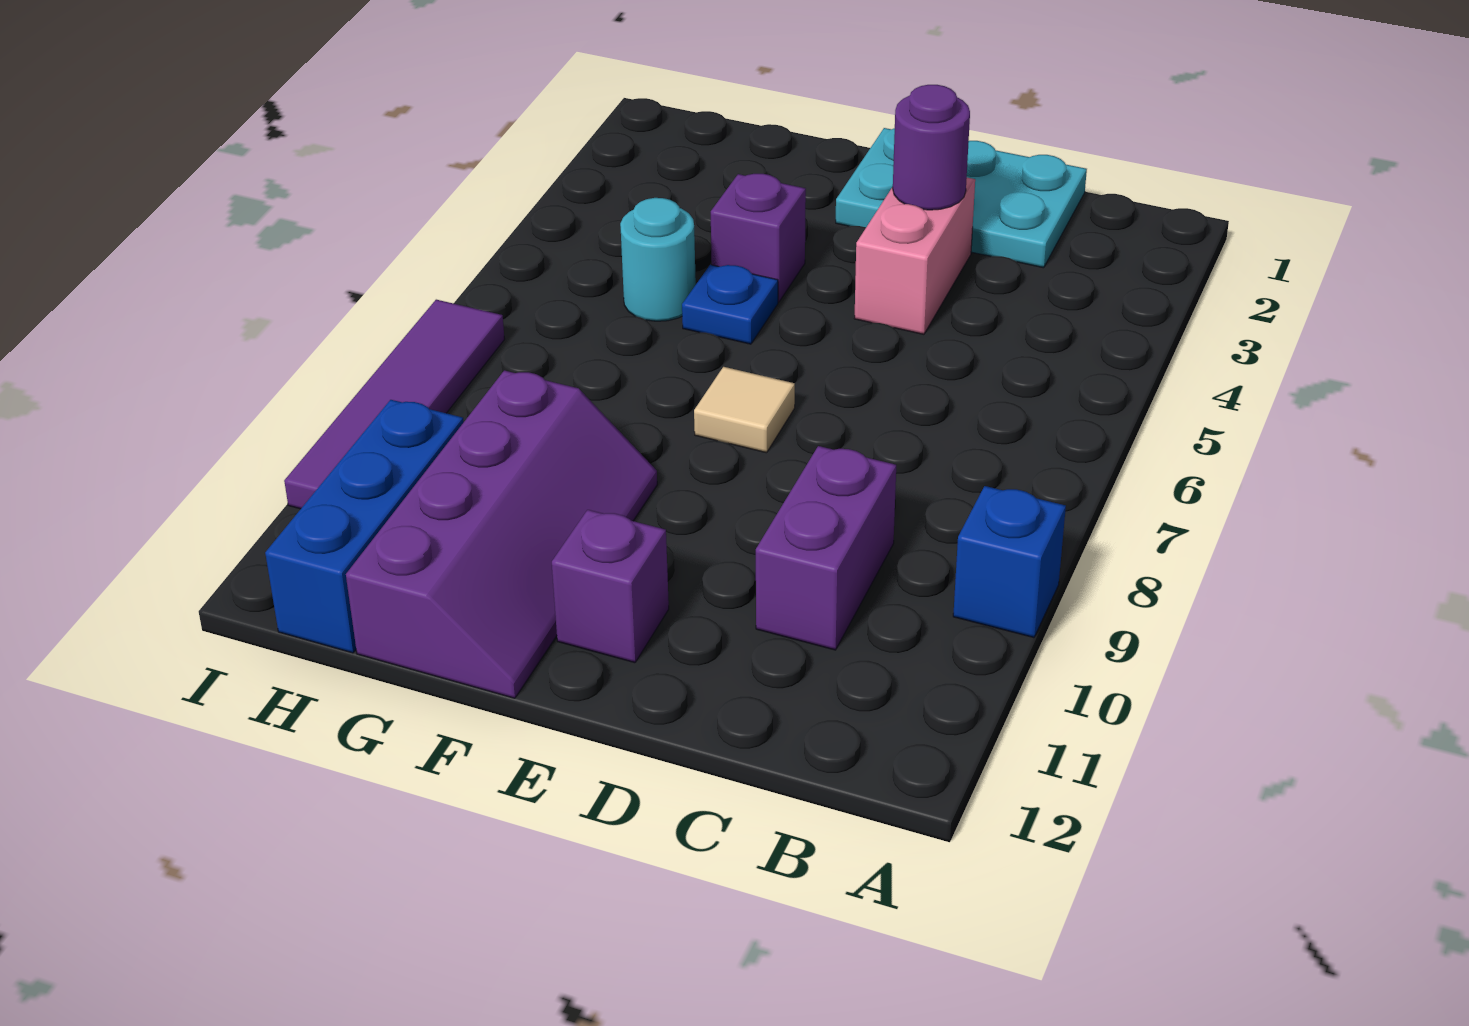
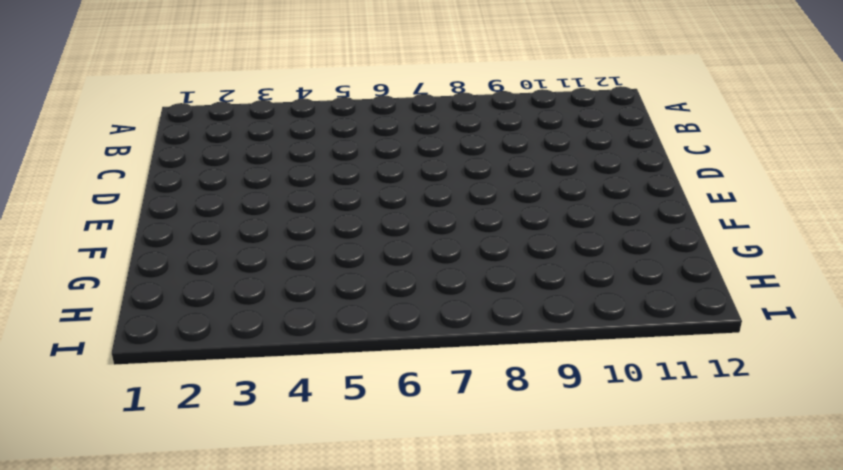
none -> blue brick A9 level 1
none -> cyan plate C1:E2 level 1
none -> purple brick C9:C10 level 1

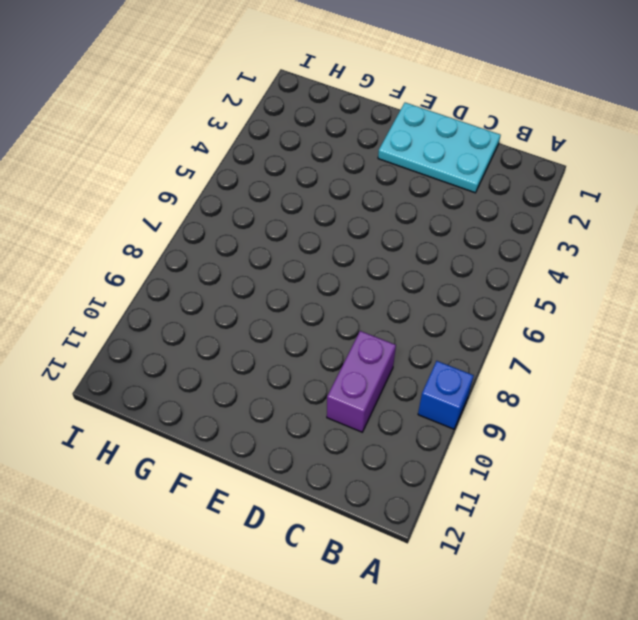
none -> pink brick D3:D4 level 1
none -> tan tile E7 level 1
none -> purple brick E11 level 1

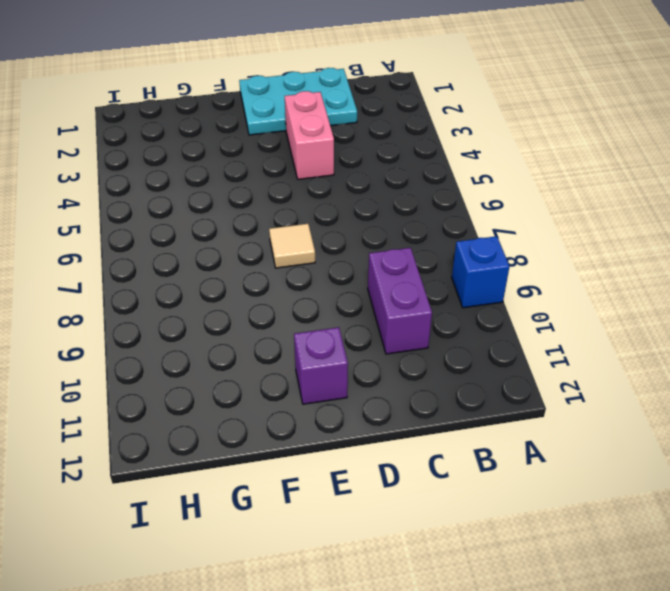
none -> purple brick F4 level 1
none -> blue plate F5 level 1
none -> purple slope F9:G12 level 1 top G

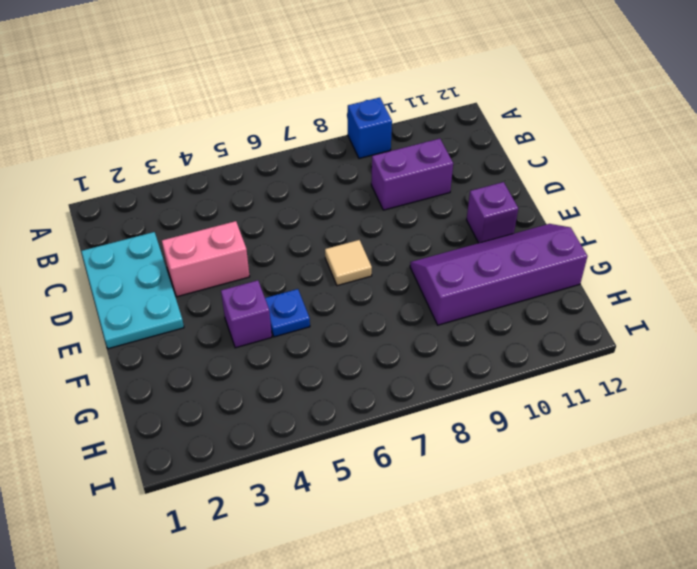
none -> cyan round brick G5 level 1
none -> blue brick H10:H12 level 1
none -> purple tile I7:I10 level 1

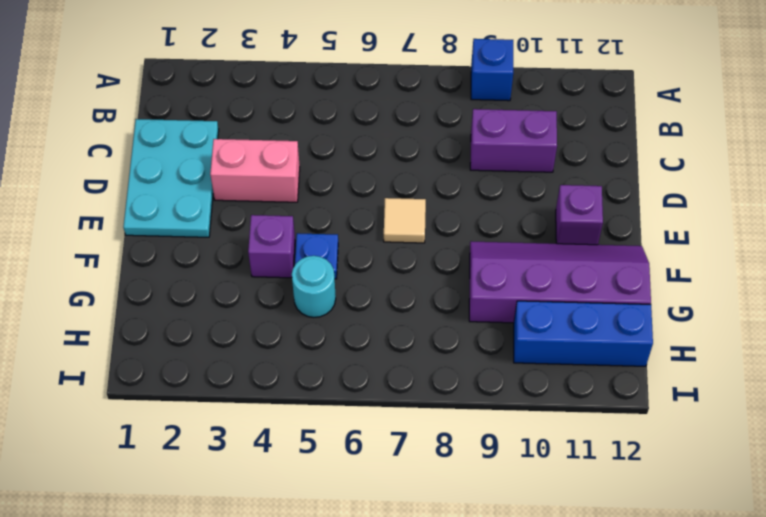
none -> purple tile I7:I10 level 1
none -> purple round brick D3 level 2

